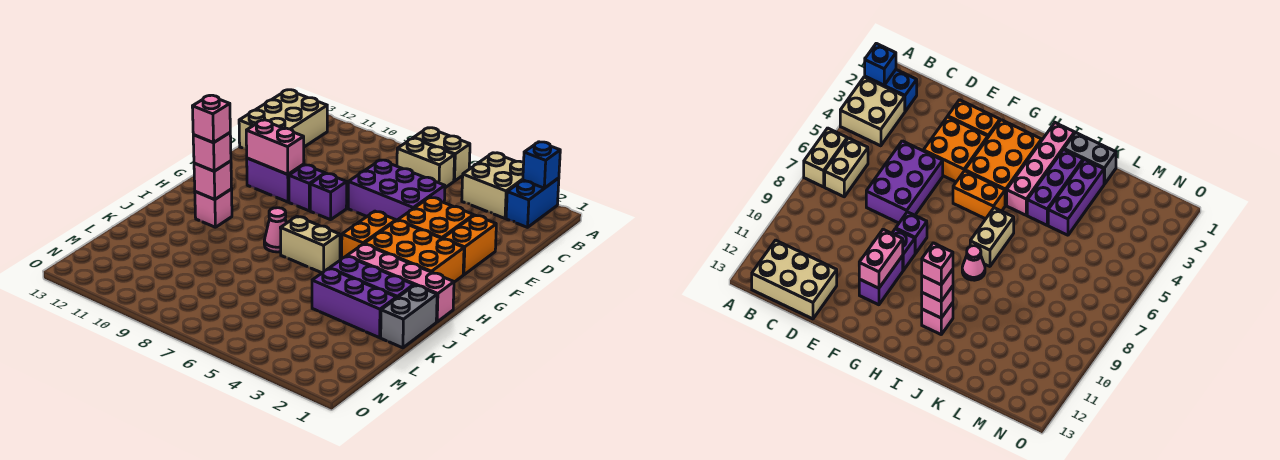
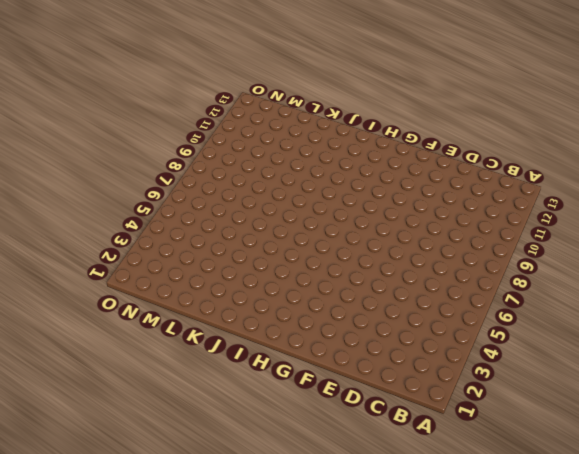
none -> blue brick A2:B2 level 1
none -> tan brick A3:B4 level 1
none -> tan brick A6:A7 level 1

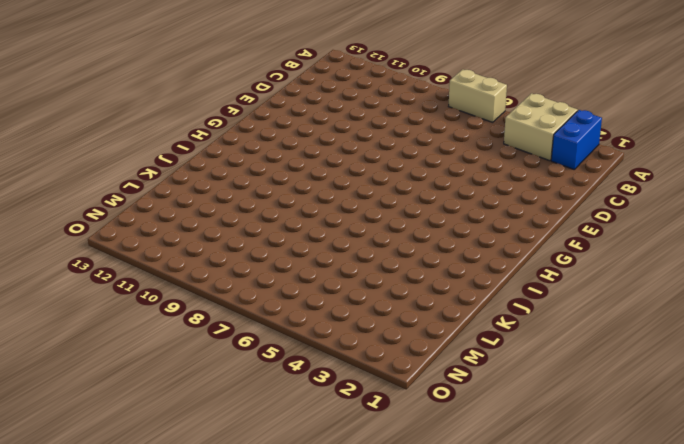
none -> tan brick B6:B7 level 1
none -> tan brick B12:D13 level 1
none -> purple brick D5:E7 level 1

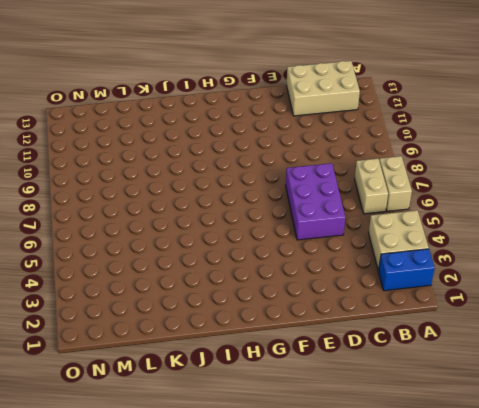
none -> orange brick E2:F2 level 1
none -> orange brick E3:F4 level 1
none -> purple brick F8 level 1

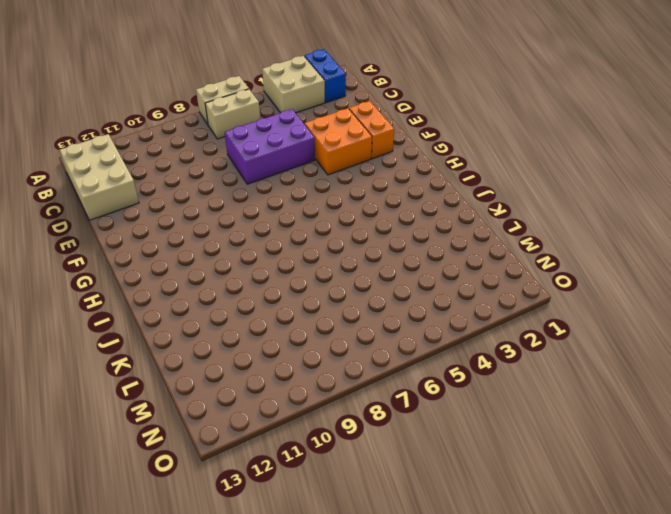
none -> purple brick F8 level 1
none -> purple brick F9 level 1
none -> purple brick F10:F11 level 1

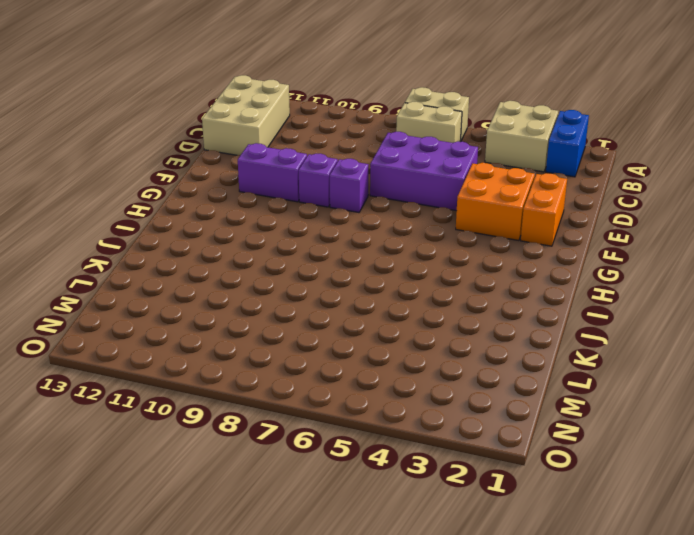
none -> orange brick G2:H4 level 1
none -> orange brick G5:H5 level 1
none -> pink brick I1:I4 level 1

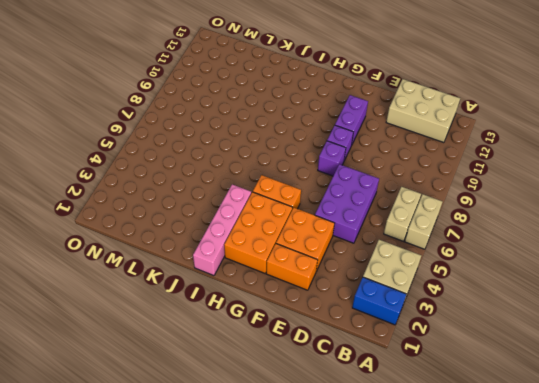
none -> tan brick I6:I7 level 1
none -> pink cone I8 level 1
none -> pink brick I11 level 1

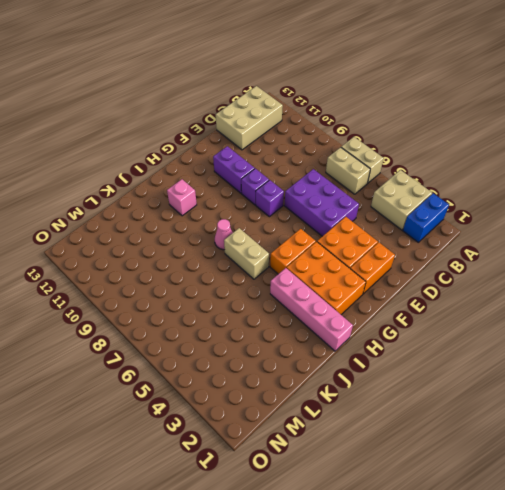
none -> grey brick J1:K1 level 1
none -> purple brick J2:J4 level 1
none -> purple brick K2:K4 level 1

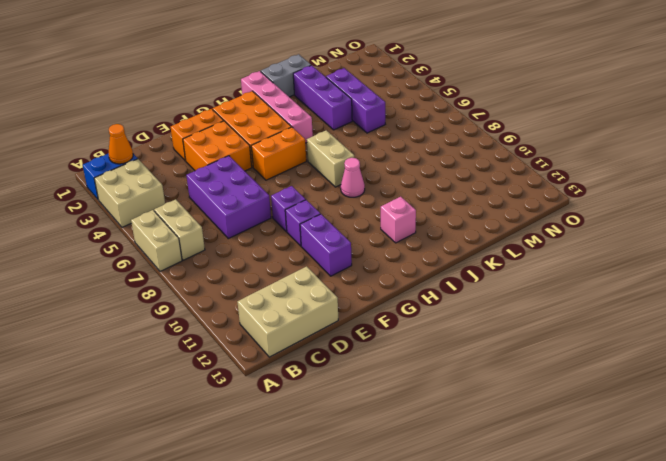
orange cone B2 level 2 -> none
purple brick L3:L5 level 1 -> purple brick J2:J4 level 1
none -> blue brick A2 level 2
none -> pink brick F10:F11 level 2
none -> pink brick I11 level 2

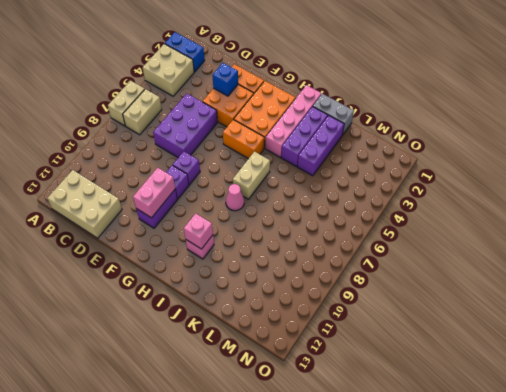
blue brick E3 level 2 -> blue brick A2 level 2
none -> pink brick I11 level 3
none -> pink brick I11 level 4

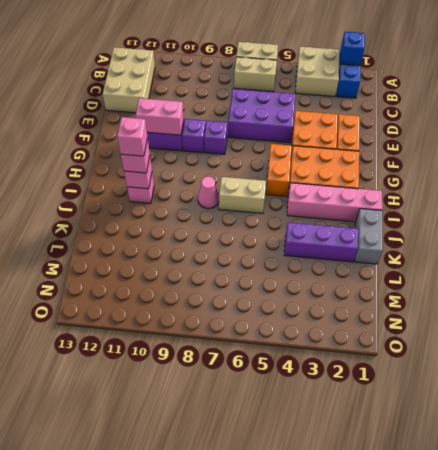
none -> purple brick J2:J4 level 1

